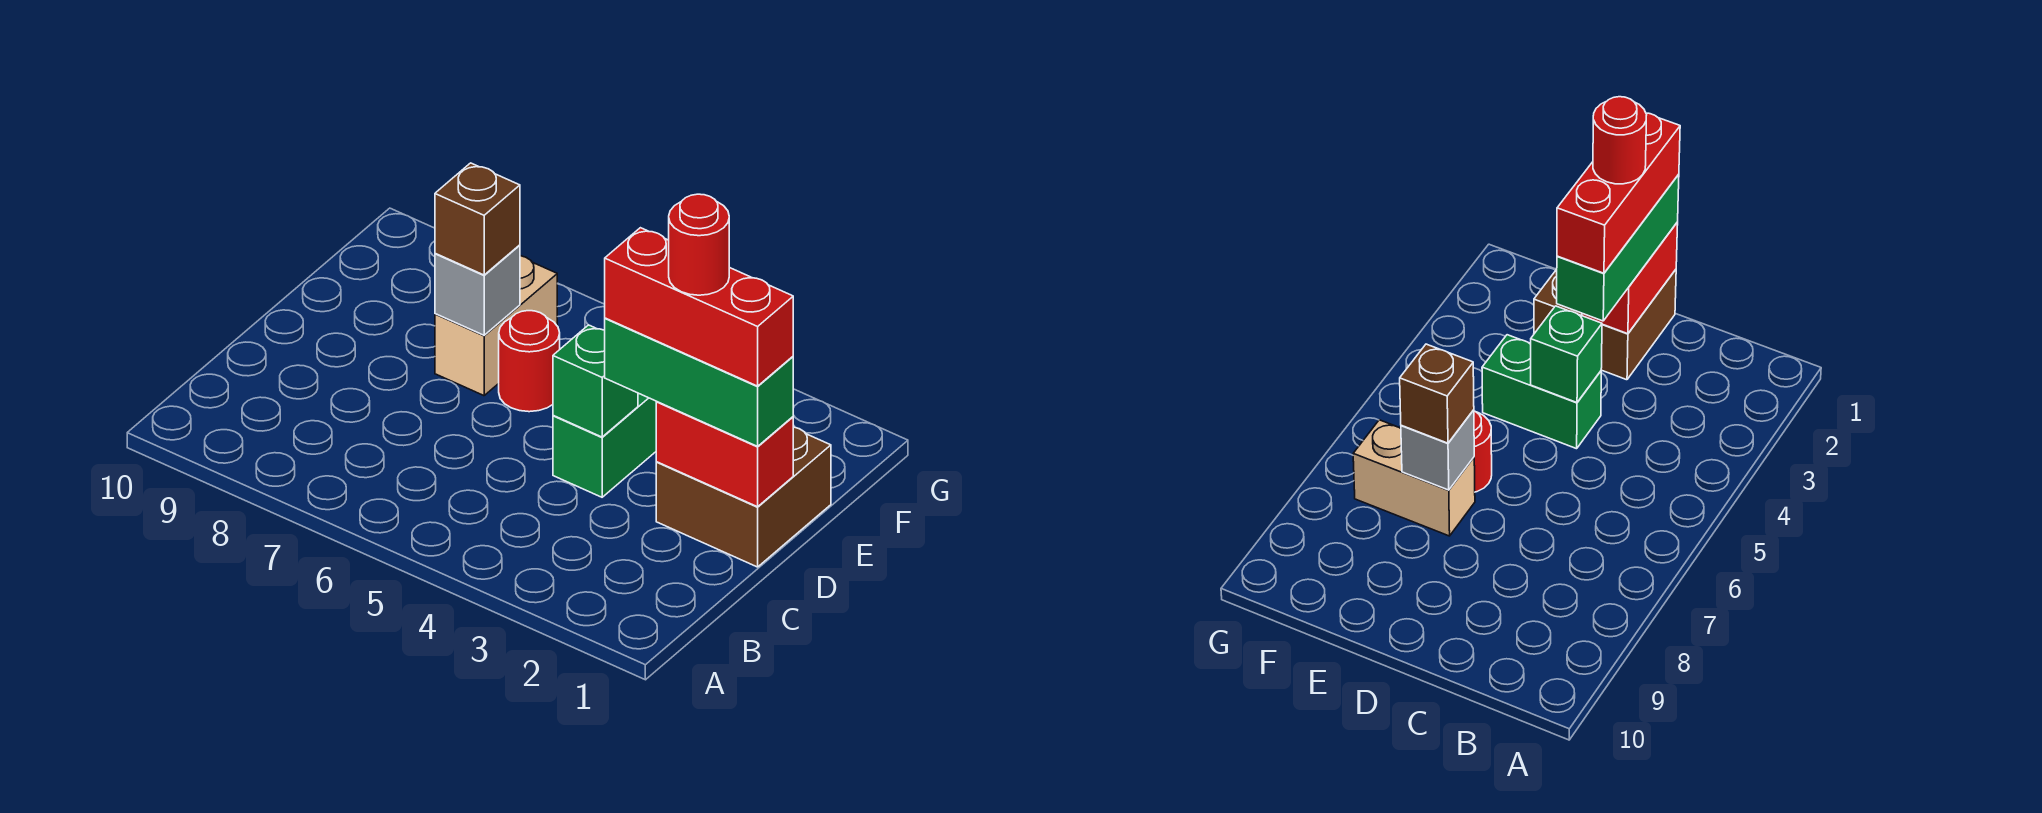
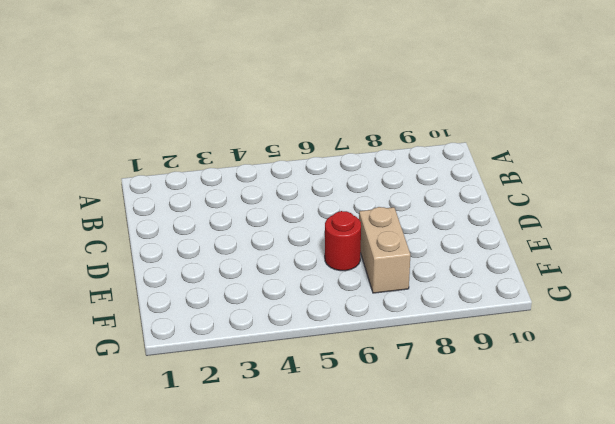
none -> brown brick D1:E2 level 1
none -> green brick D4:E4 level 1

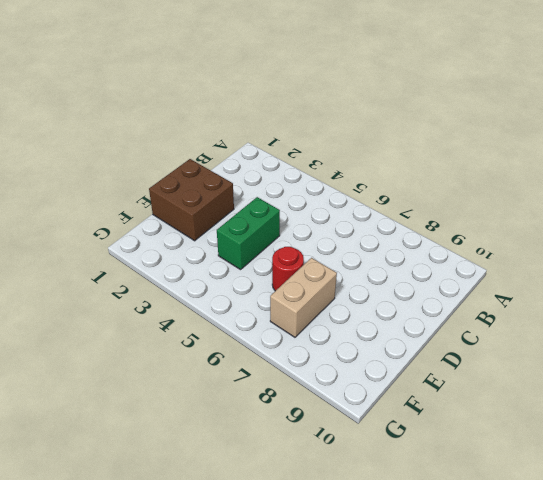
none -> red brick D1:D2 level 2
none -> green brick D4 level 2

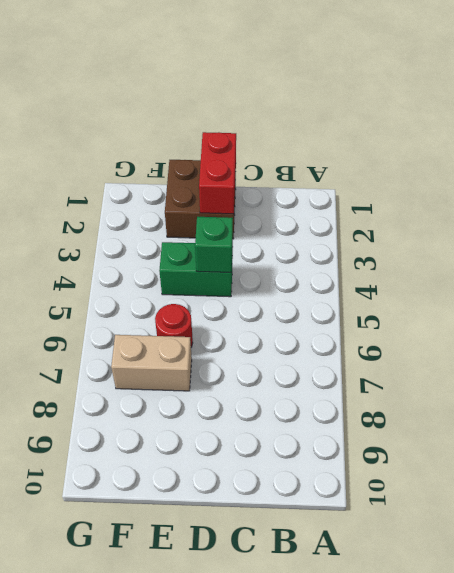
none -> grey brick E7 level 2
none -> green brick D1:D3 level 3

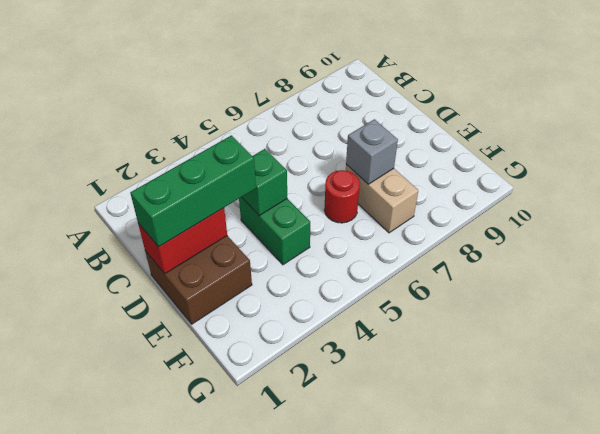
none -> brown brick E7 level 3
none -> red brick D1:D3 level 4

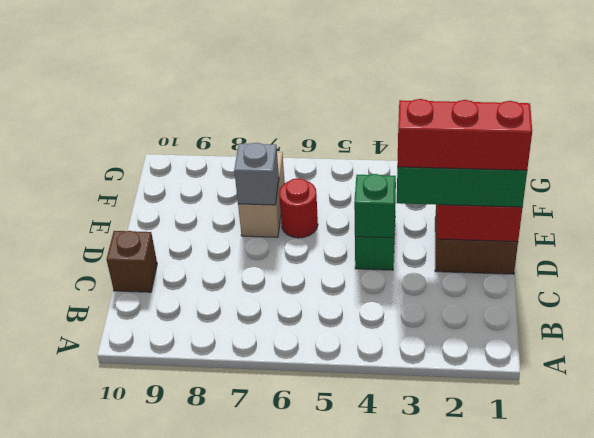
brown brick C10 level 1 -> brown brick E7 level 3
none -> red round brick D2 level 5

